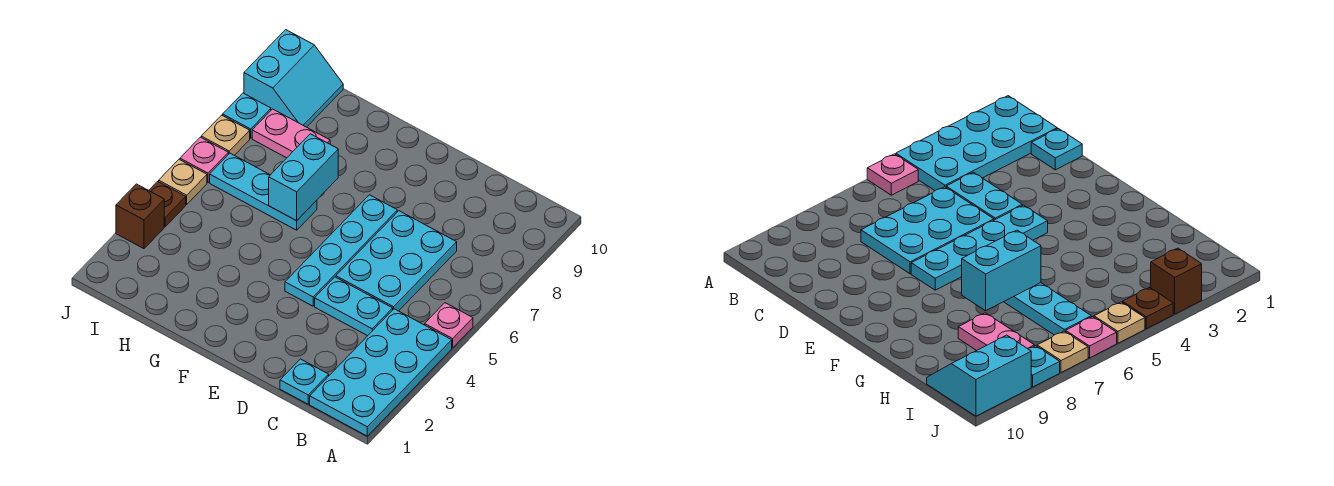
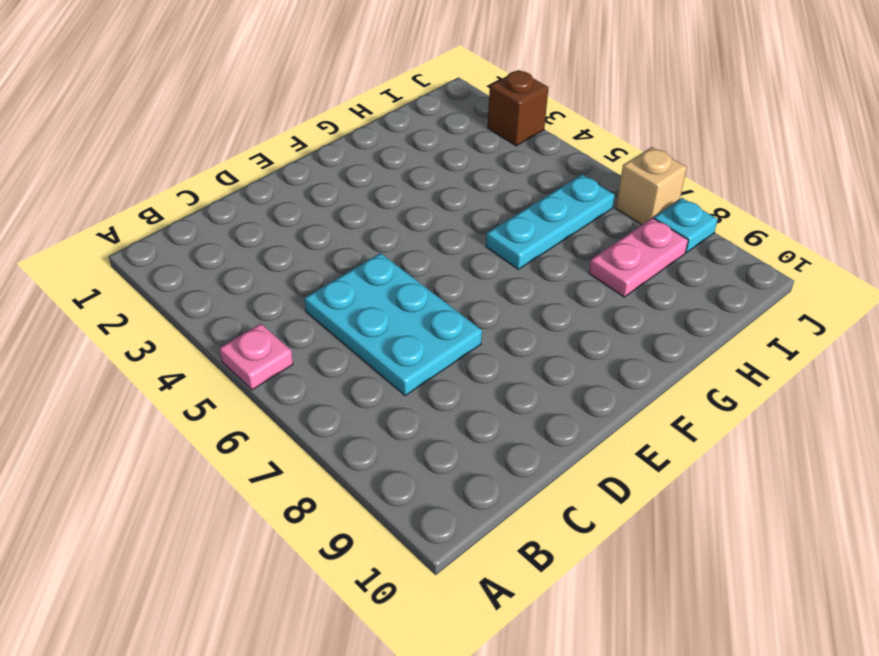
tan brick J7 level 1 -> tan plate J7 level 1
none -> cyan plate A1:B4 level 1
none -> cyan plate C1 level 1
none -> cyan plate C4:D4 level 1

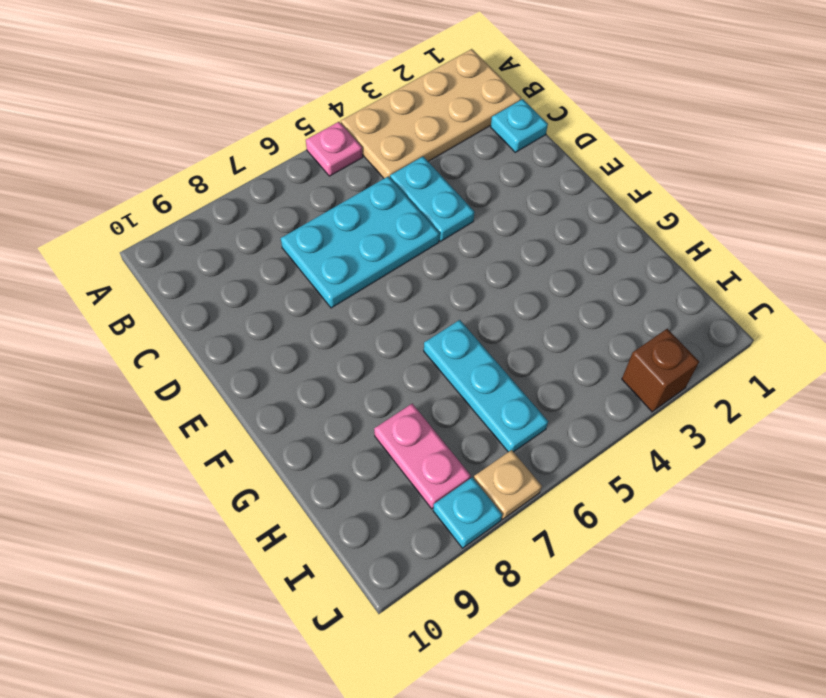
tan plate A1:B4 level 1 -> cyan plate A1:B4 level 1
none -> cyan plate E4:E7 level 1
none -> cyan slope I9:J10 level 1 top J
none -> brown plate J4 level 1

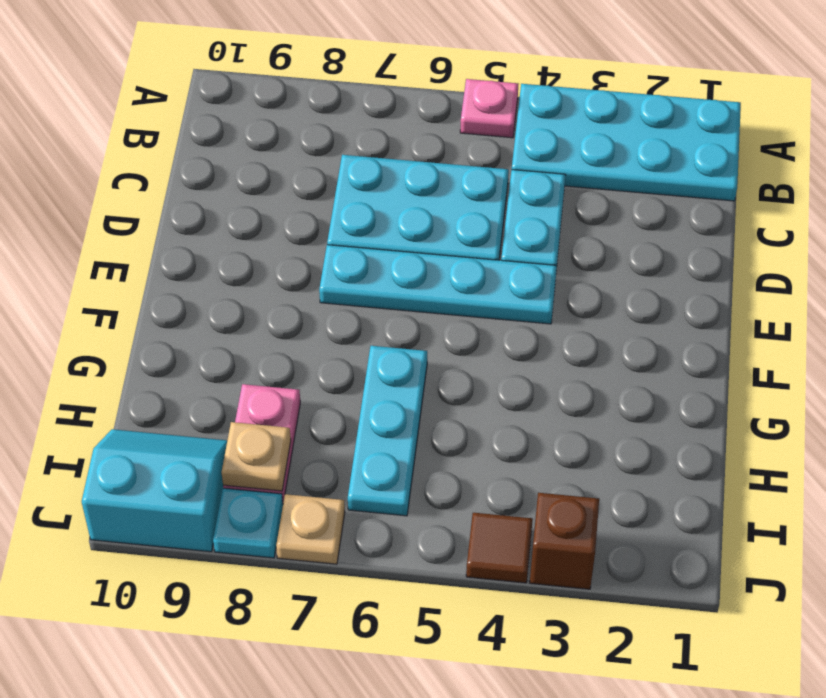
tan plate I8 level 2 -> tan plate J5 level 1
brown tile J4 level 1 -> brown plate J4 level 1
none -> cyan plate C1 level 1
none -> pink plate J6 level 1
none -> cyan brick G6:G7 level 2

